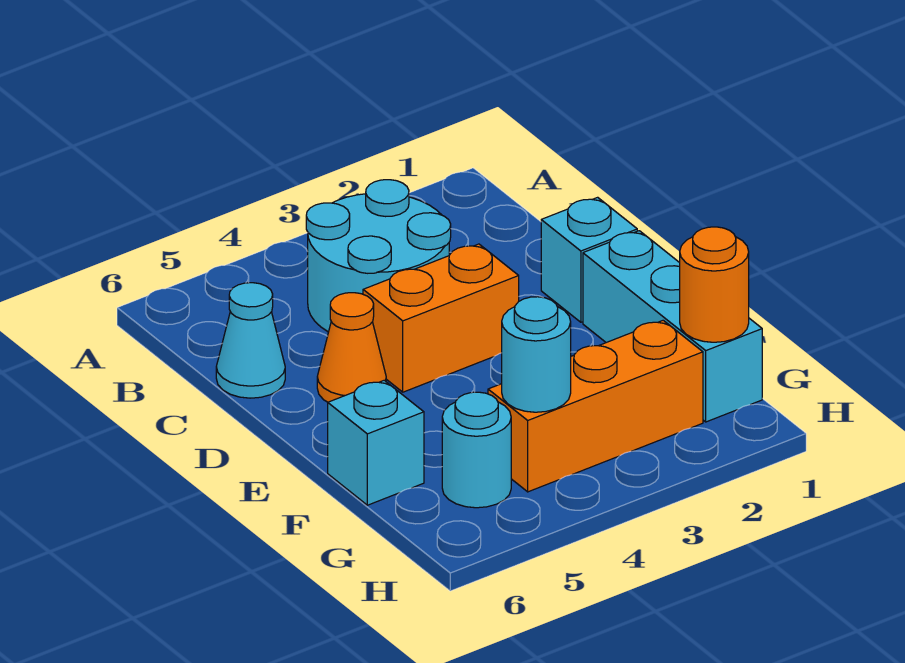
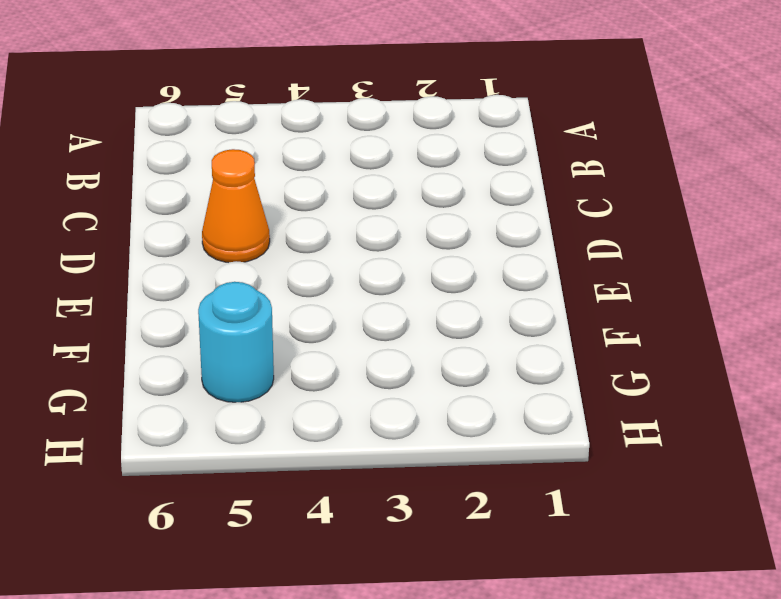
none -> cyan round brick B3:C4 level 1
none -> cyan cone C6 level 1

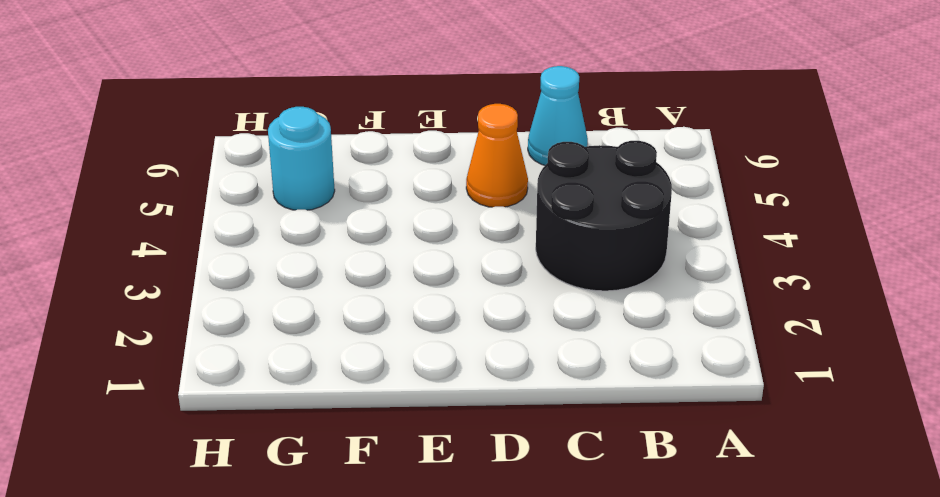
black round brick B3:C4 level 1 -> cyan round brick B3:C4 level 1
none -> cyan brick D1 level 1
none -> orange brick D3:D4 level 1

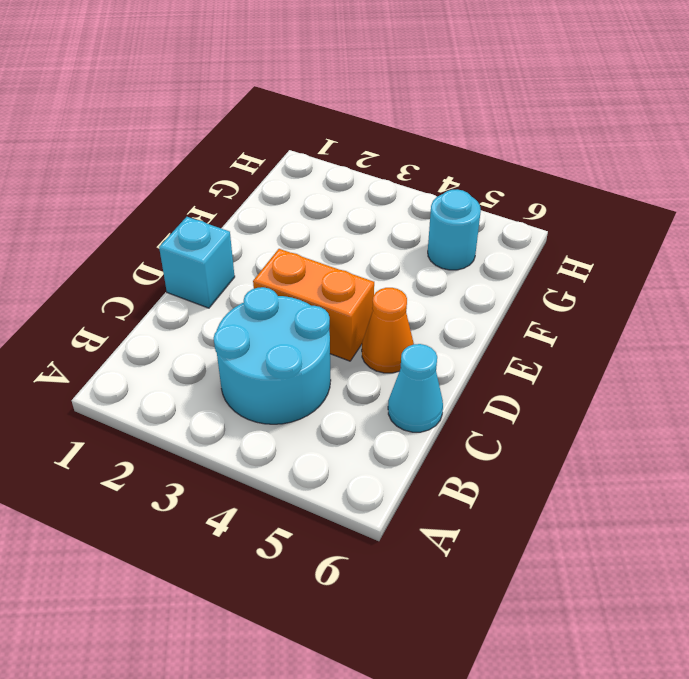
none -> cyan brick E1:G1 level 1
none -> cyan brick F6 level 1

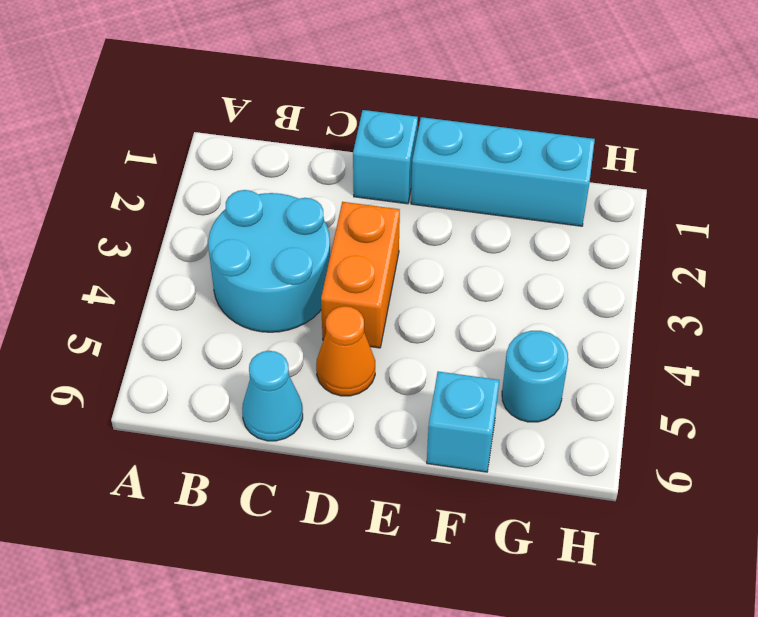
none -> orange brick G2:G4 level 1
none -> orange round brick G1 level 2

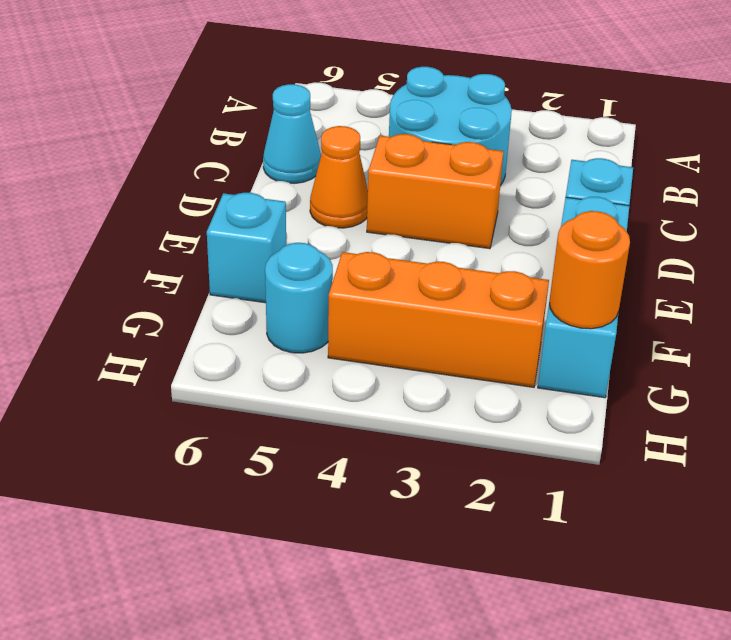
none -> cyan round brick G4 level 2

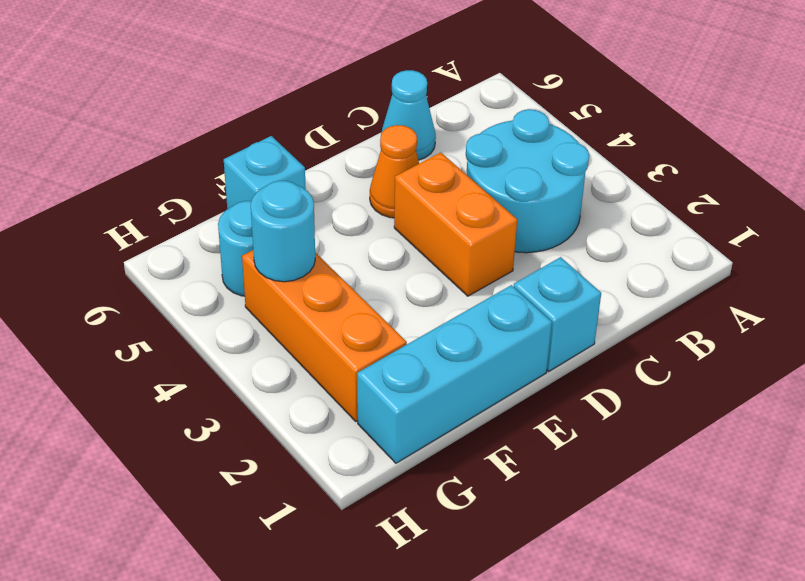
none -> orange round brick G1 level 2

